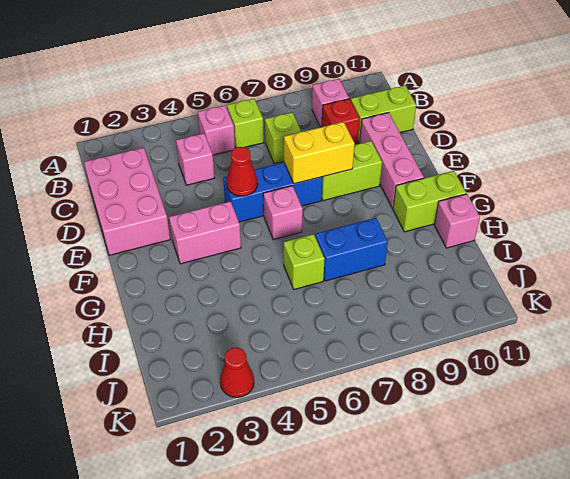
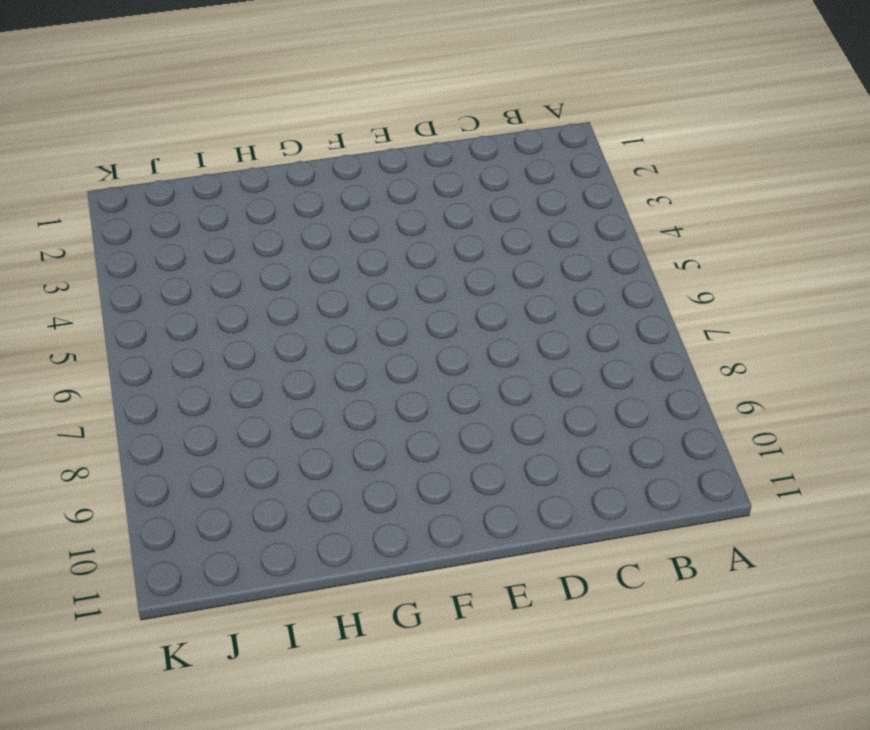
none -> pink brick B5 level 1
none -> lime brick B6 level 1
none -> pink brick B9 level 1

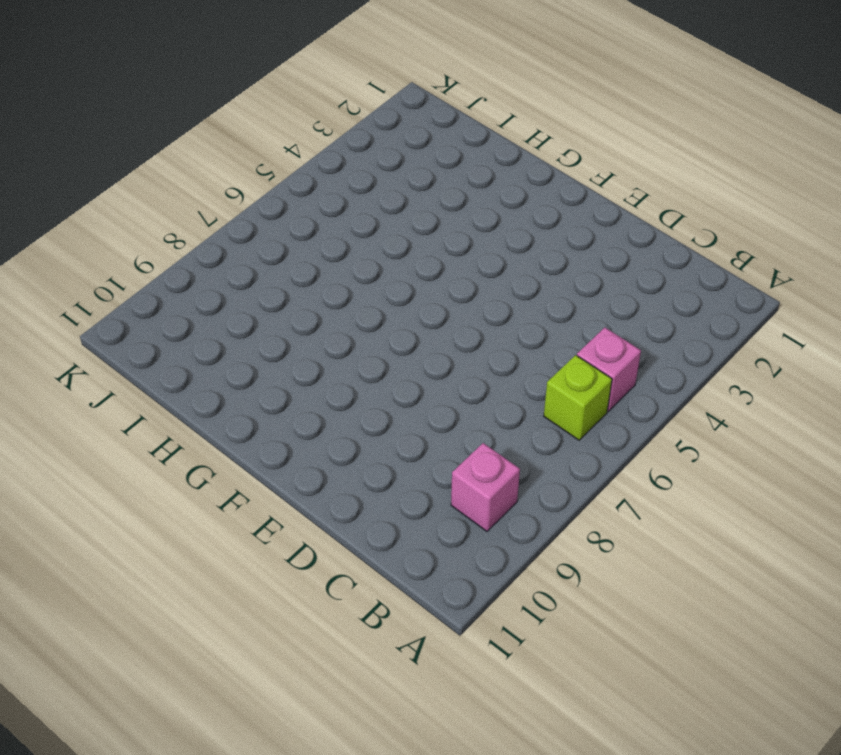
none -> pink brick C1:E2 level 1
none -> pink brick C4 level 1
none -> lime brick C7 level 1

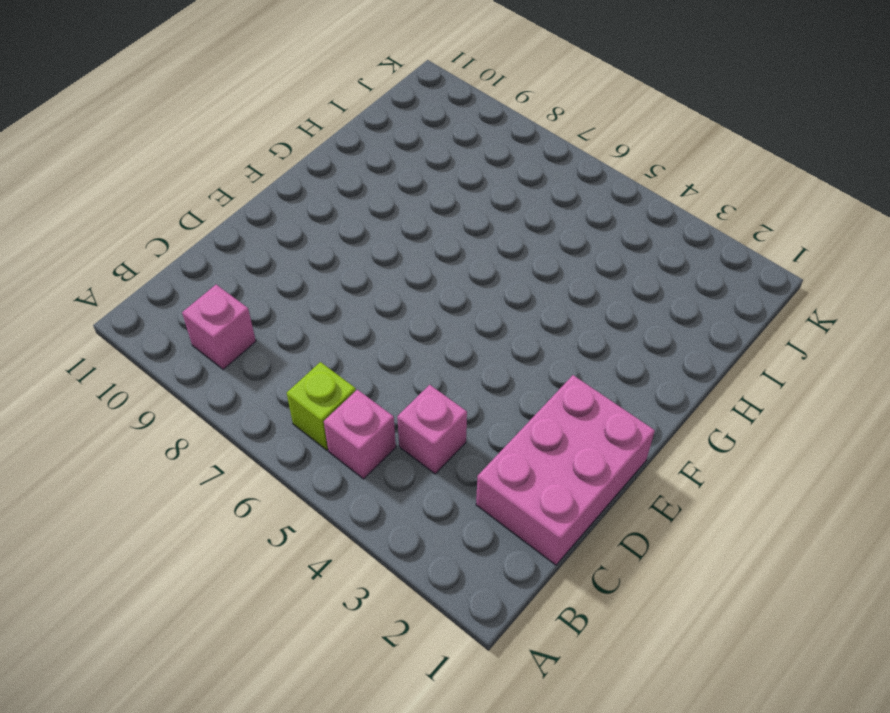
none -> lime brick C7 level 1
none -> red brick C9 level 1
none -> lime brick C10:C11 level 1

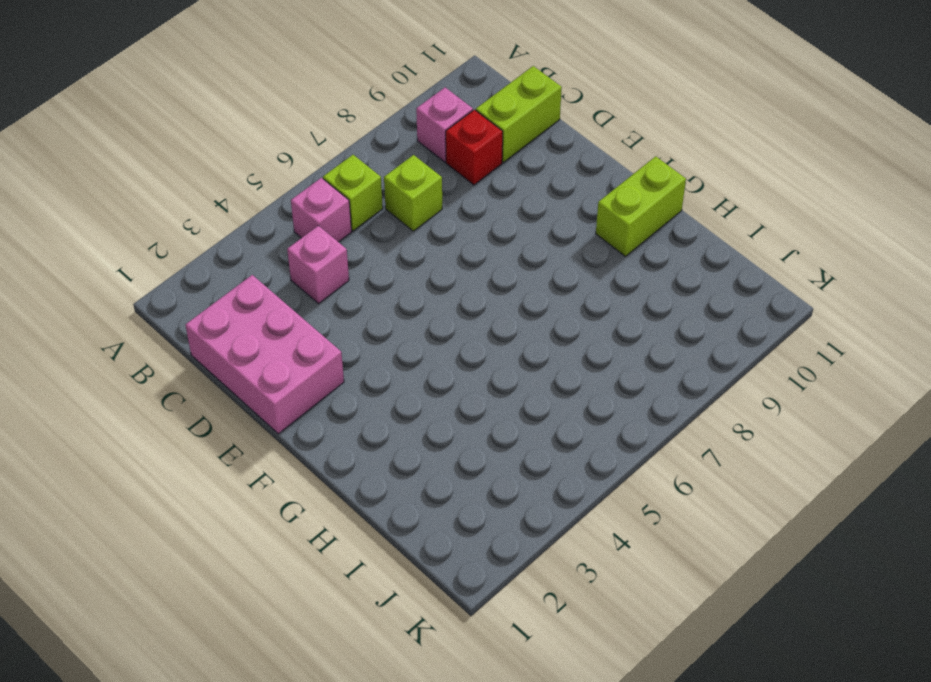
none -> pink brick D10:F10 level 1
none -> blue brick E5:E7 level 1
none -> lime brick E8:E9 level 1

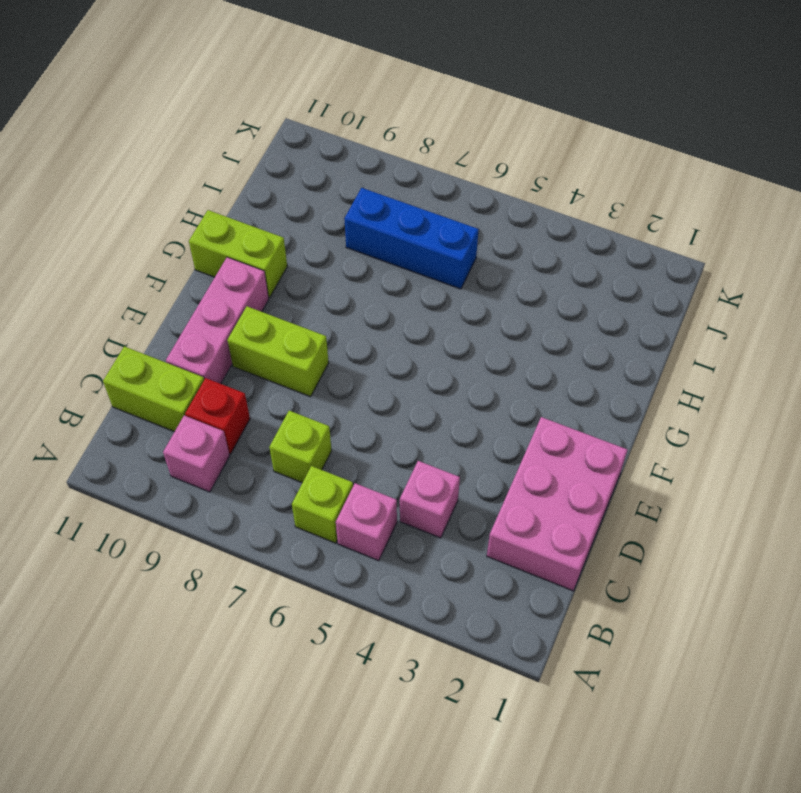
blue brick I6:I8 level 1 -> blue brick E5:E7 level 1
none -> pink brick F3:F4 level 1
none -> pink brick F6 level 1
none -> lime brick H6 level 1

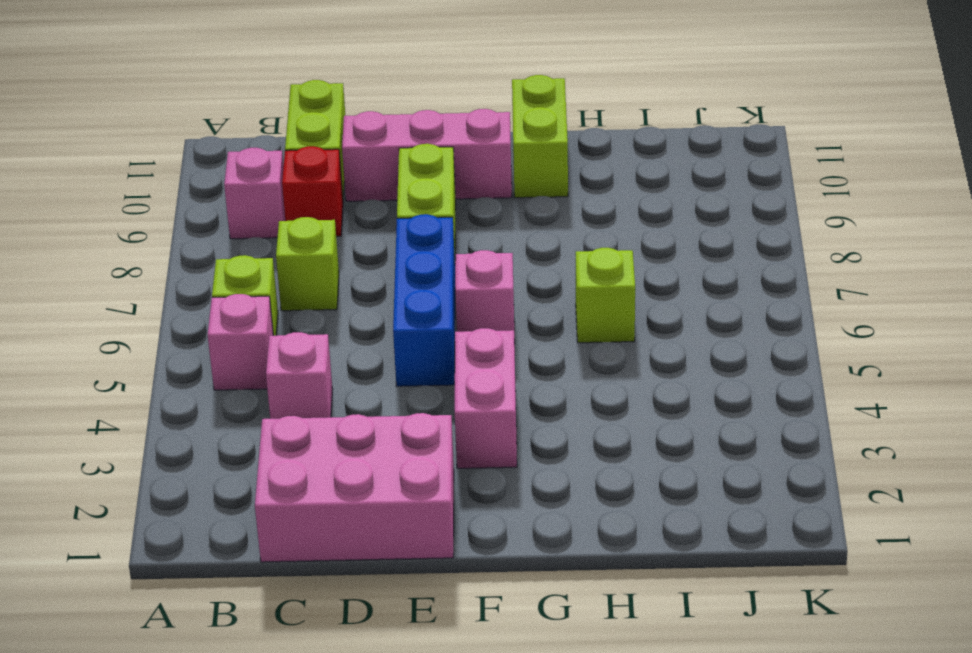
none -> blue brick H7:H8 level 1
none -> pink brick H11 level 1
none -> red cone K3 level 1

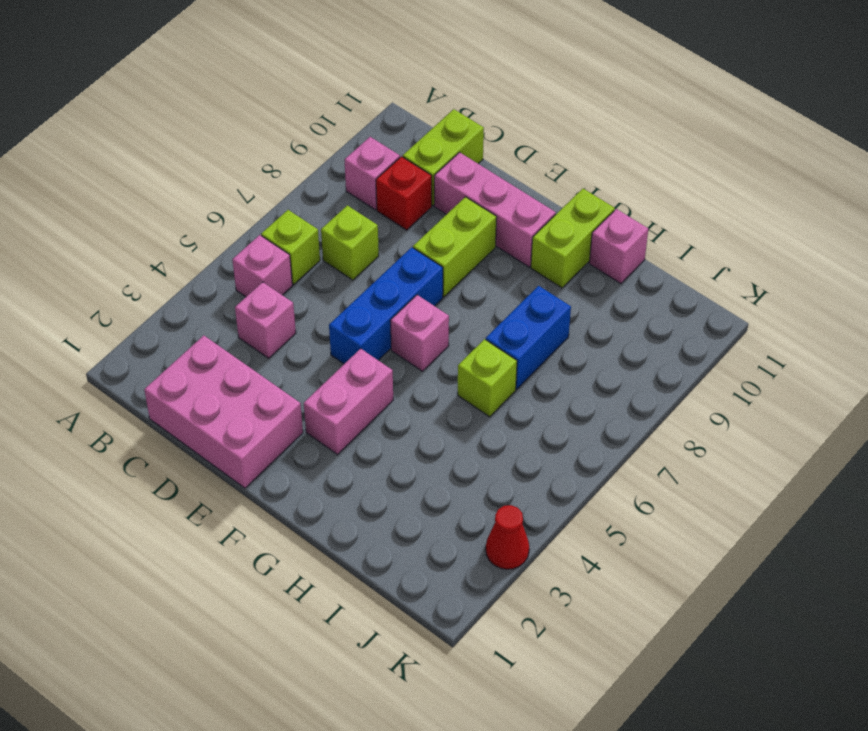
none -> red cone E5 level 2
none -> yellow brick E7:E8 level 2

